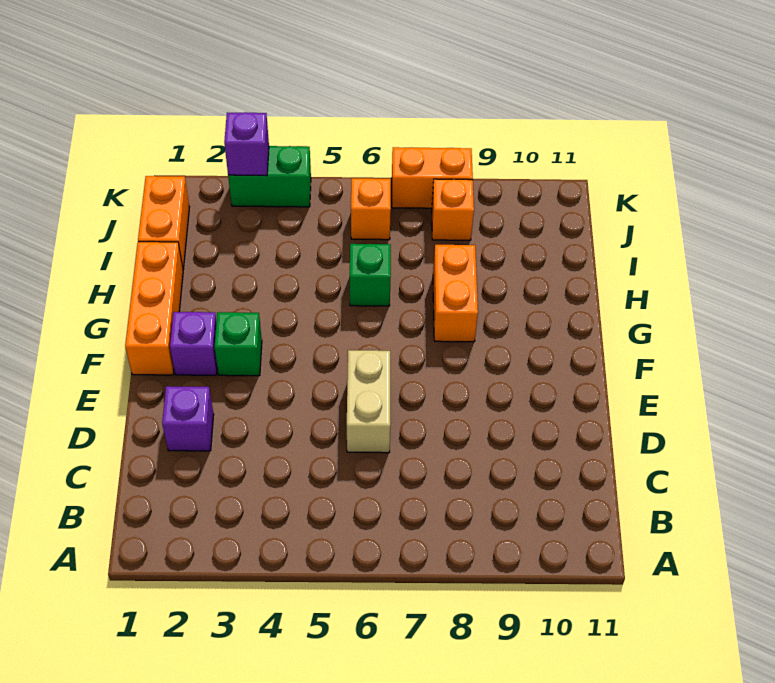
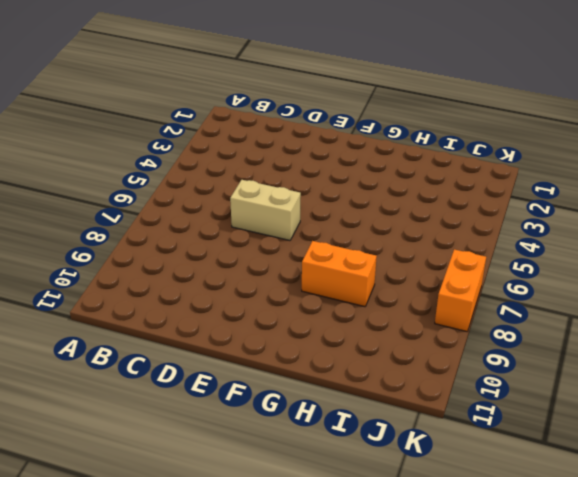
none -> purple brick D2 level 1
none -> orange brick F1:H1 level 1
none -> purple brick F2 level 1

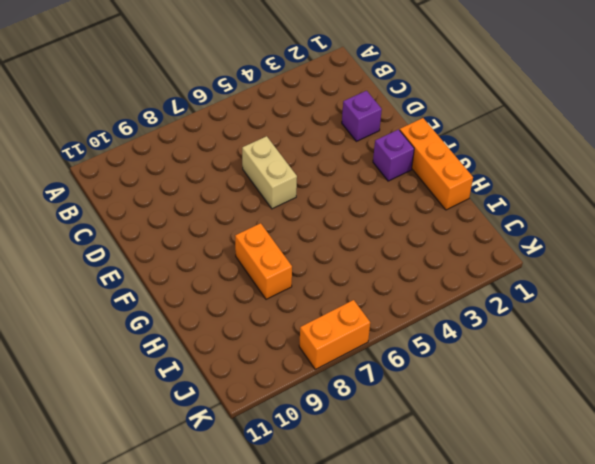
none -> green brick F3 level 1
none -> green brick H6 level 1
none -> orange brick I1:J1 level 1

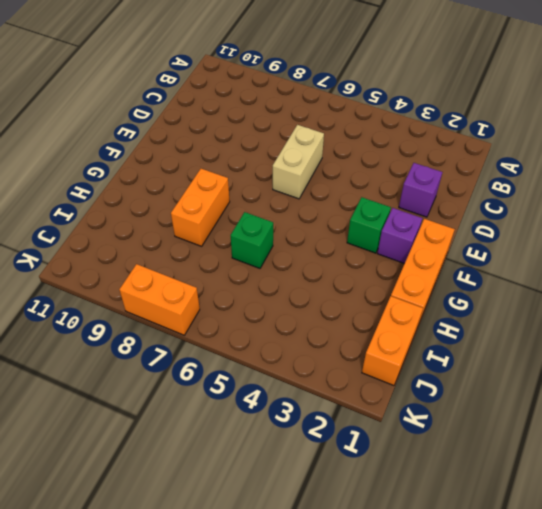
none -> orange brick J6 level 1
none -> orange brick J8 level 1
none -> green brick K3:K4 level 1

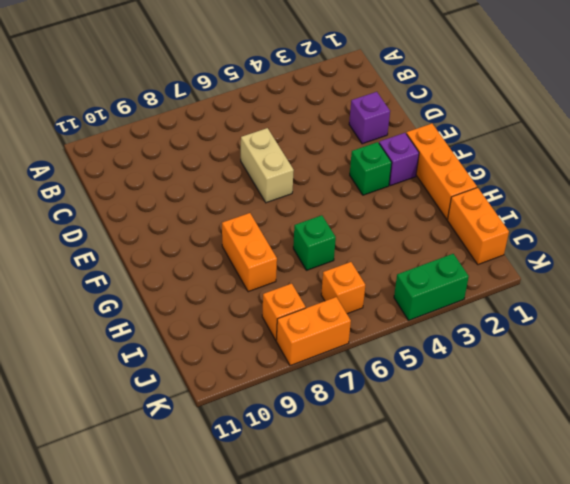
none -> purple brick K3 level 2

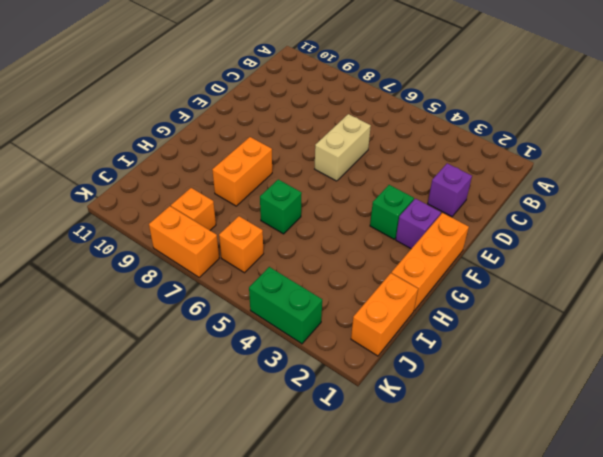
none -> purple brick K3 level 2

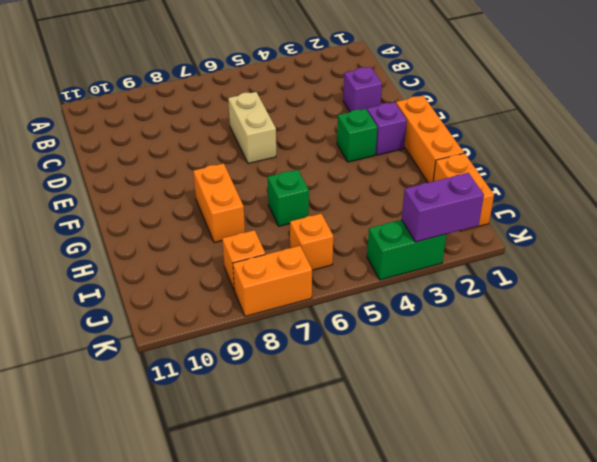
purple brick K2:K3 level 2 -> purple brick K3 level 2

